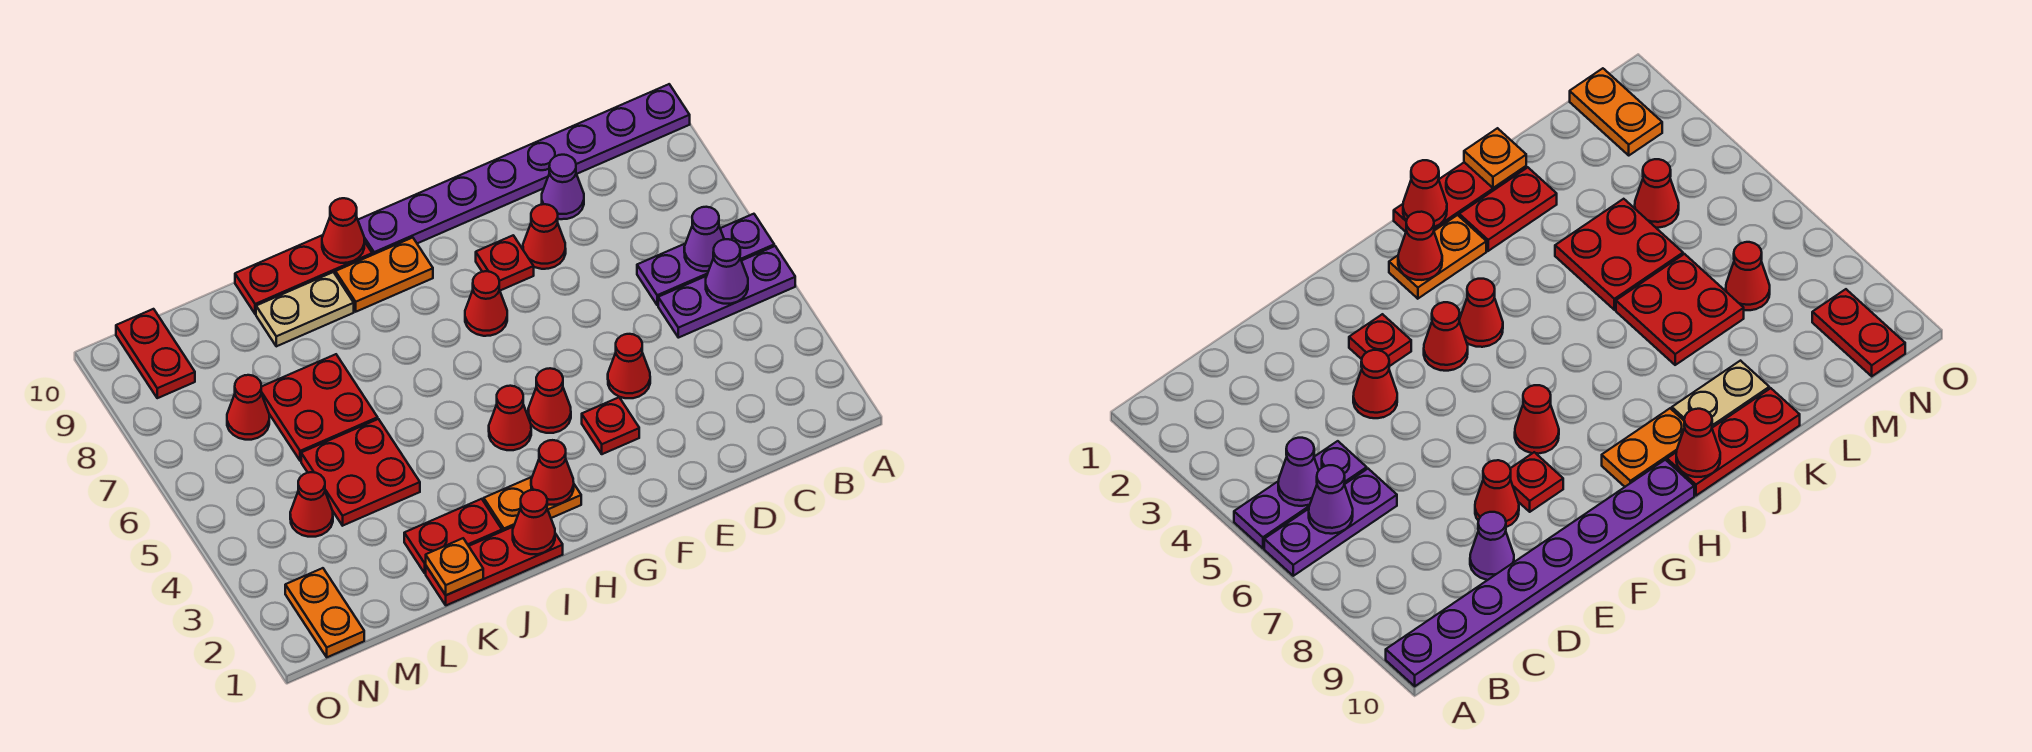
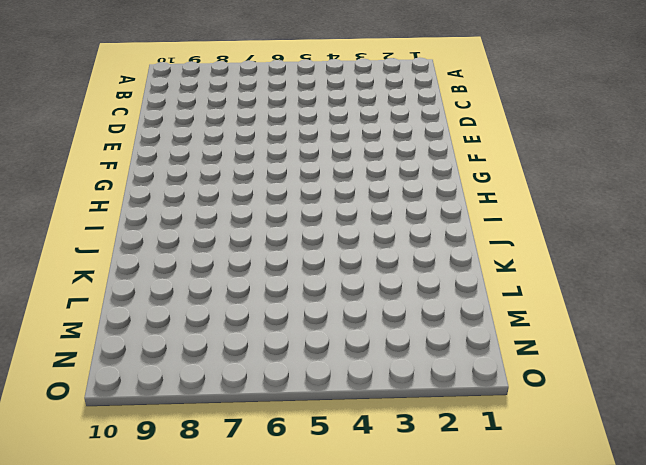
none -> purple plate A5:C5 level 1
none -> purple plate A6:C6 level 1
none -> purple plate A10:H10 level 1

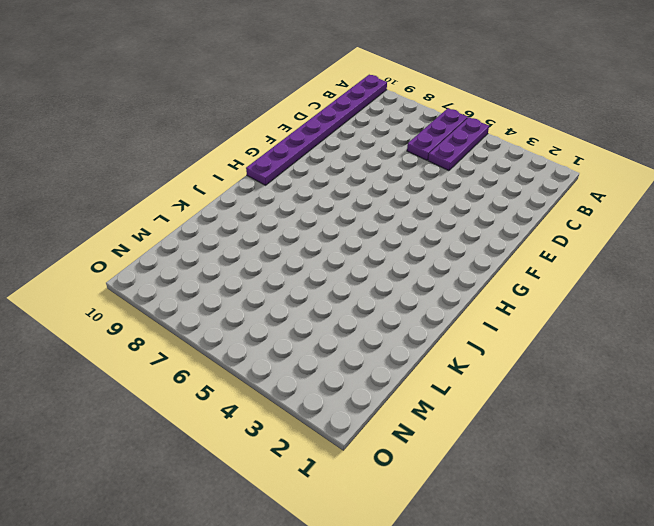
none -> purple cone D9 level 1
none -> red cone E4 level 1
none -> red cone E8 level 1

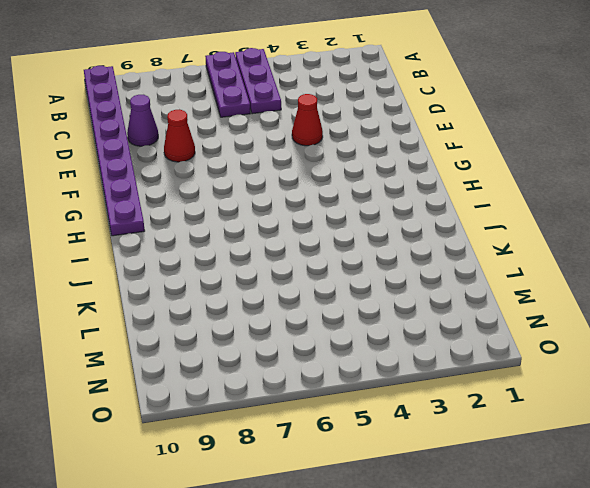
none -> red plate F3 level 1
none -> red plate F8 level 1
none -> red cone G4 level 1

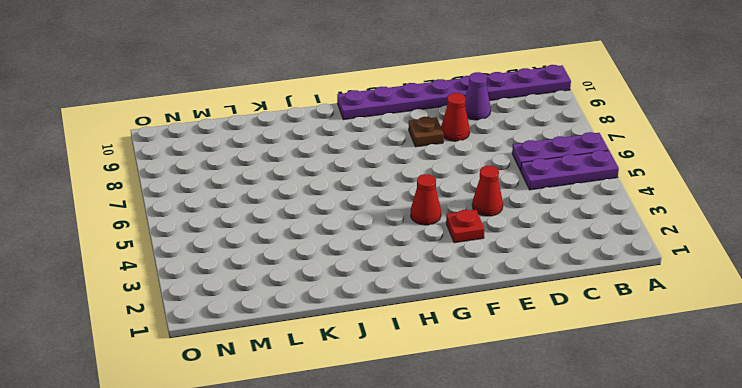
brown plate F8 level 1 -> red plate F8 level 1
none -> red cone G7 level 1
none -> orange plate H2:I2 level 1
none -> red cone H4 level 1

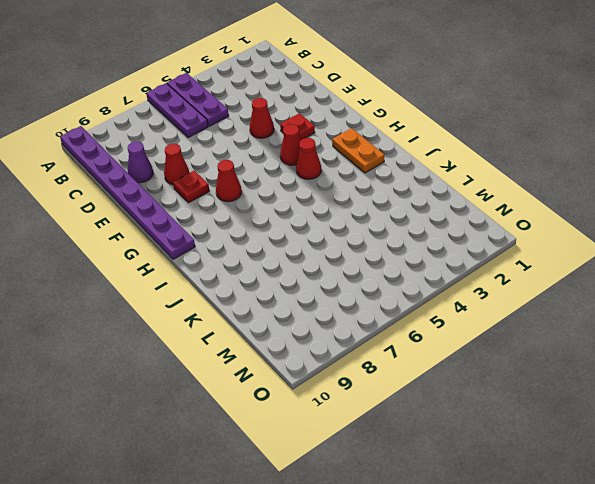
none -> orange plate H9:I9 level 1
none -> red plate I1:K1 level 1
none -> red plate I10:K10 level 1

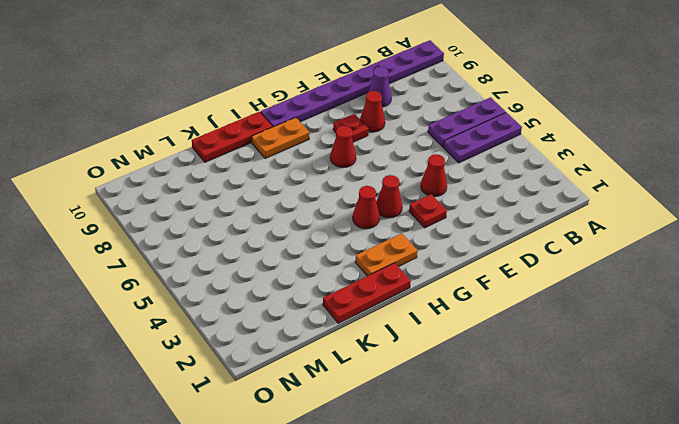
none -> red plate J2:K2 level 1
none -> tan plate J9:K9 level 1
none -> red plate K4:L5 level 1

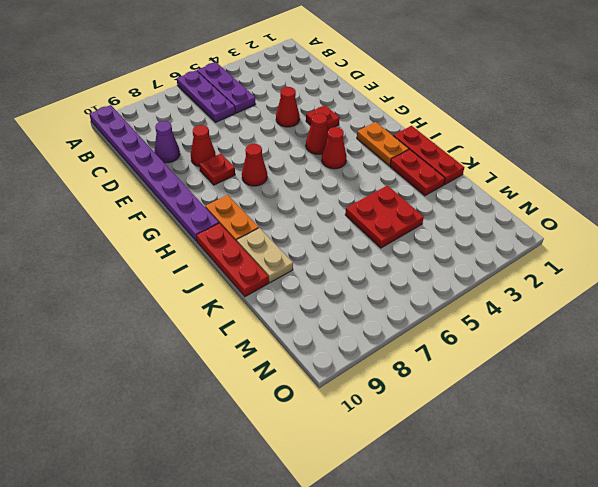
none -> red plate K6:L7 level 1
none -> red cone M4 level 1
none -> red cone M7 level 1

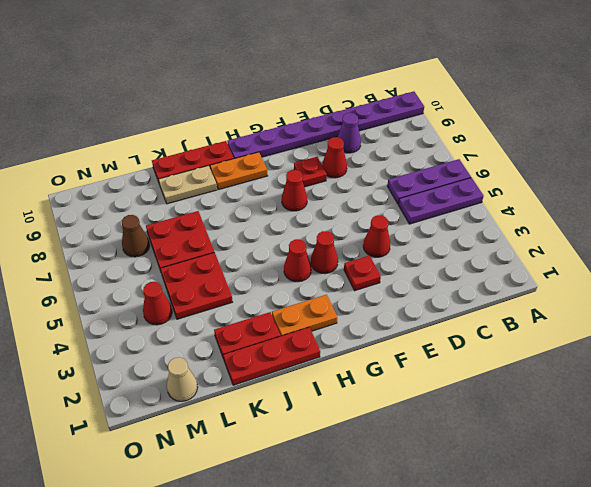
tan cone M1 level 1 -> none
brown cone M7 level 1 -> red cone M7 level 1
none -> orange plate N1:N2 level 1
none -> red plate N9:N10 level 1
none -> purple cone B5 level 2

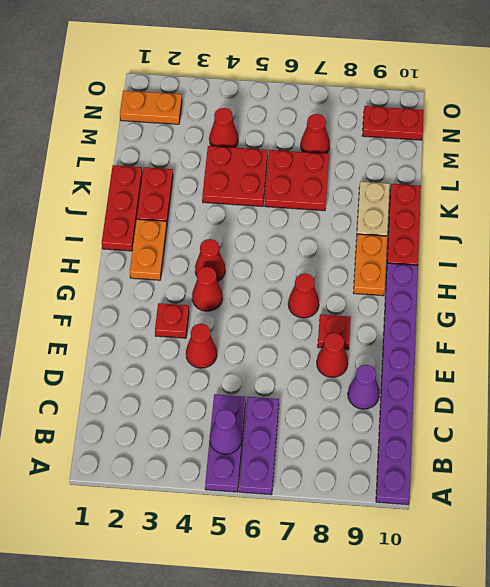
none -> purple cone B6 level 2
none -> red cone H2 level 2
none -> red cone I1 level 2

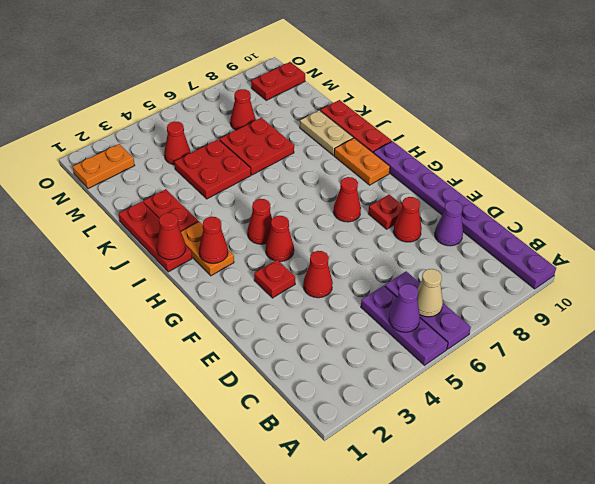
tan cone B6 level 2 -> purple cone B6 level 2
none -> red cone I10 level 2
none -> orange plate K1 level 2

